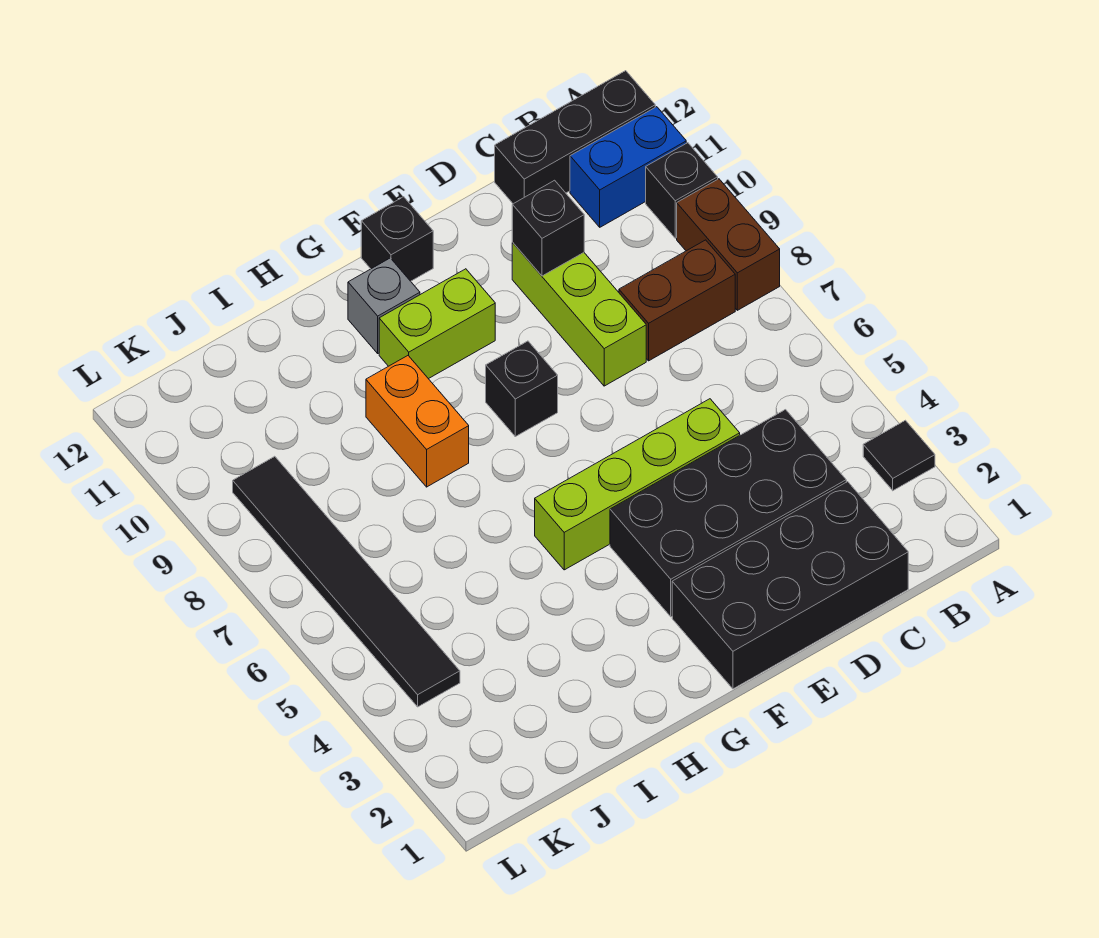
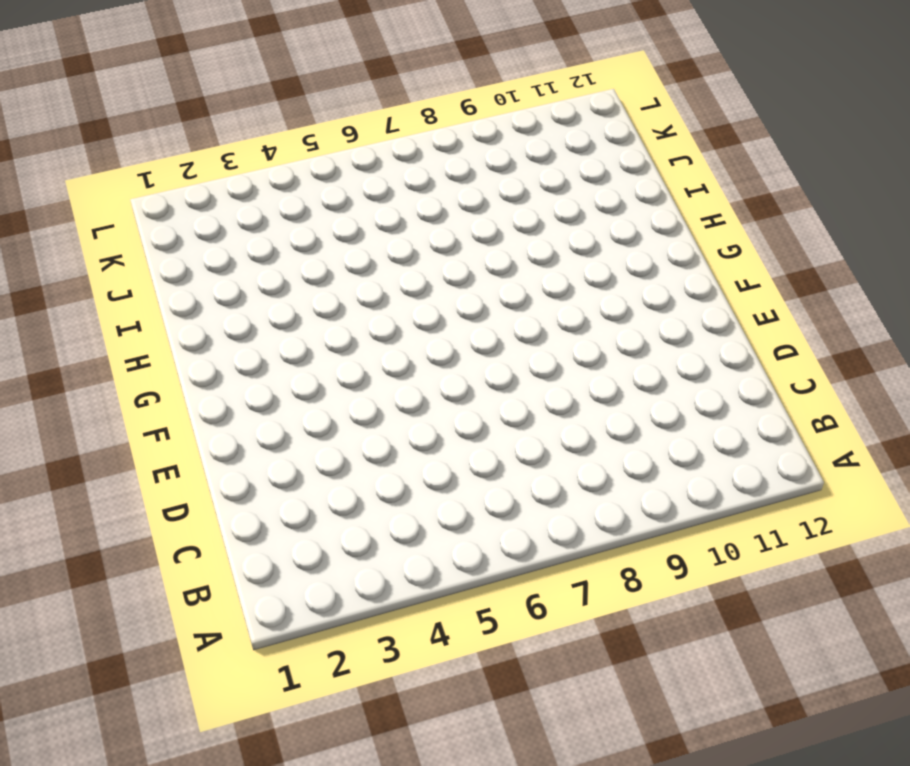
none -> black tile A3 level 1
none -> brown brick A8:A9 level 1
none -> black brick A10 level 1

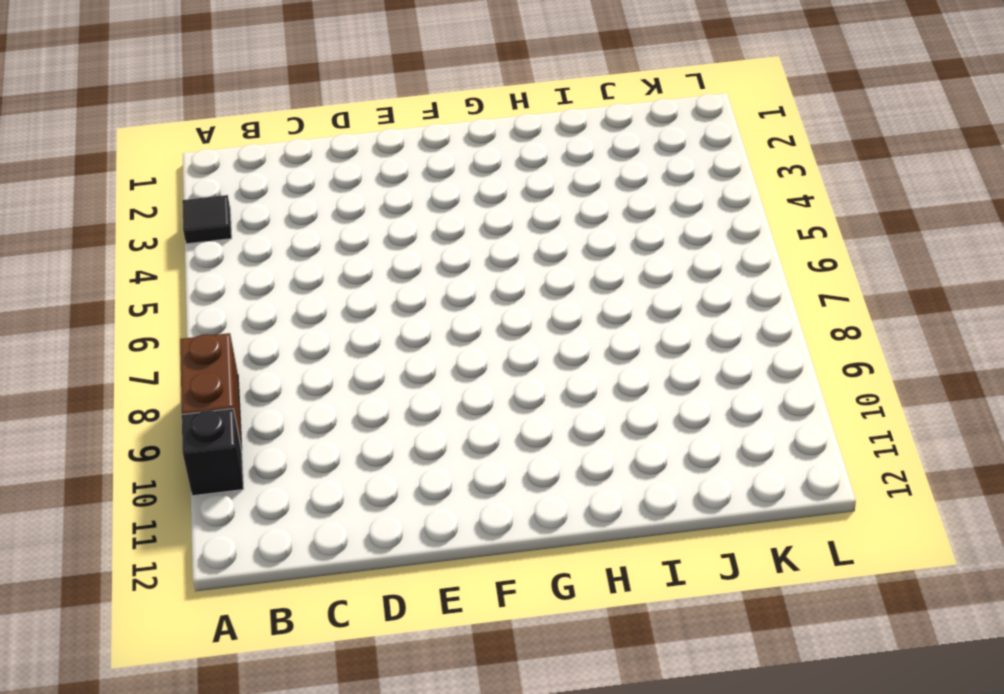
none -> blue brick A11:B11 level 1
none -> black brick A12:C12 level 1
none -> brown brick B8:C8 level 1

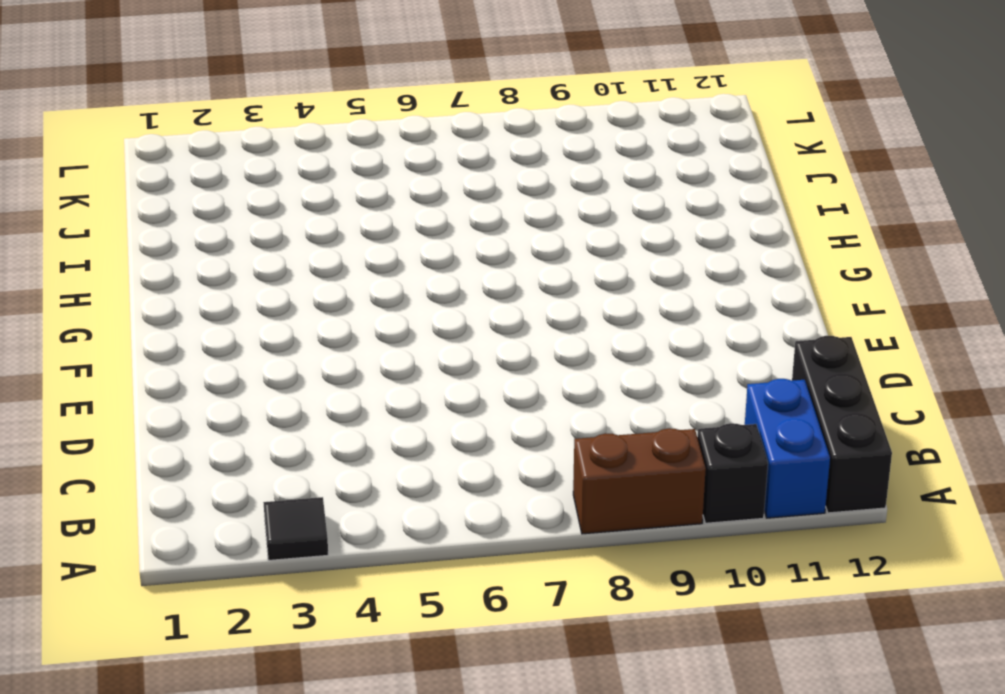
none -> brown brick B8:C8 level 1
none -> black brick C1:F2 level 1
none -> black brick C3:F4 level 1

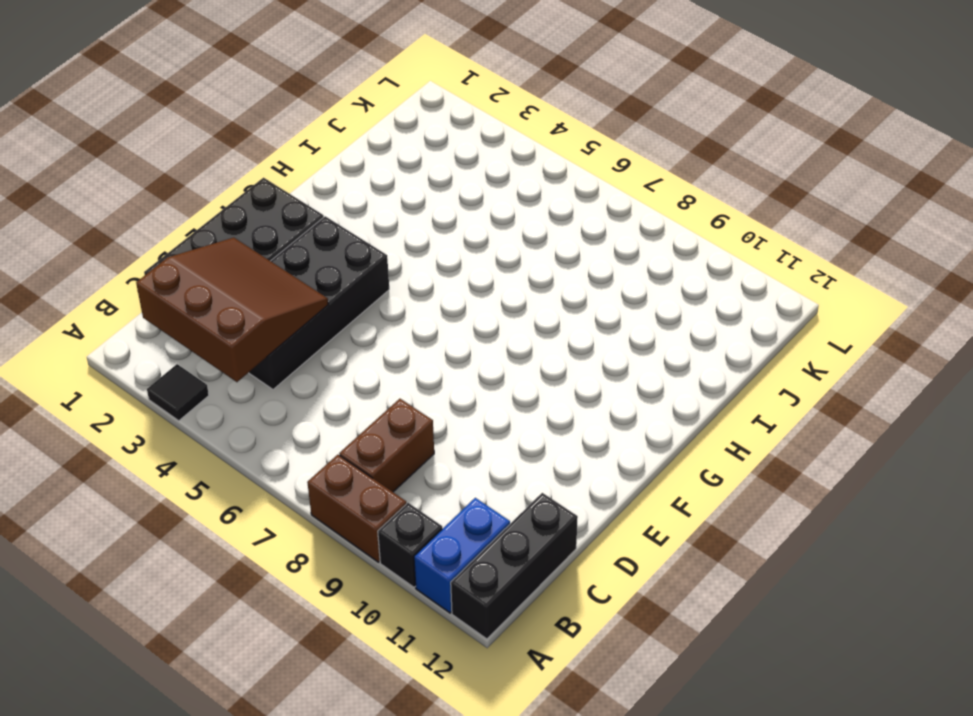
brown slope B2:D4 level 2 top B -> none
none -> lime brick D5:G5 level 1
none -> lime brick D8:D10 level 1
none -> black brick F8 level 1

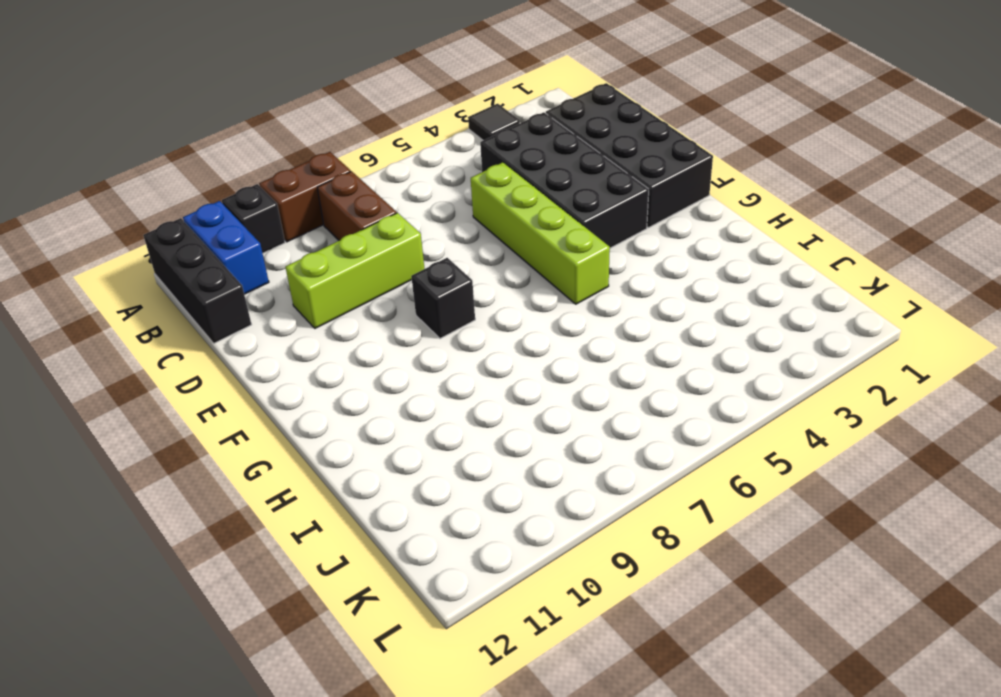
none -> lime brick F10:G10 level 1
none -> black brick F12 level 1
none -> grey brick G11 level 1

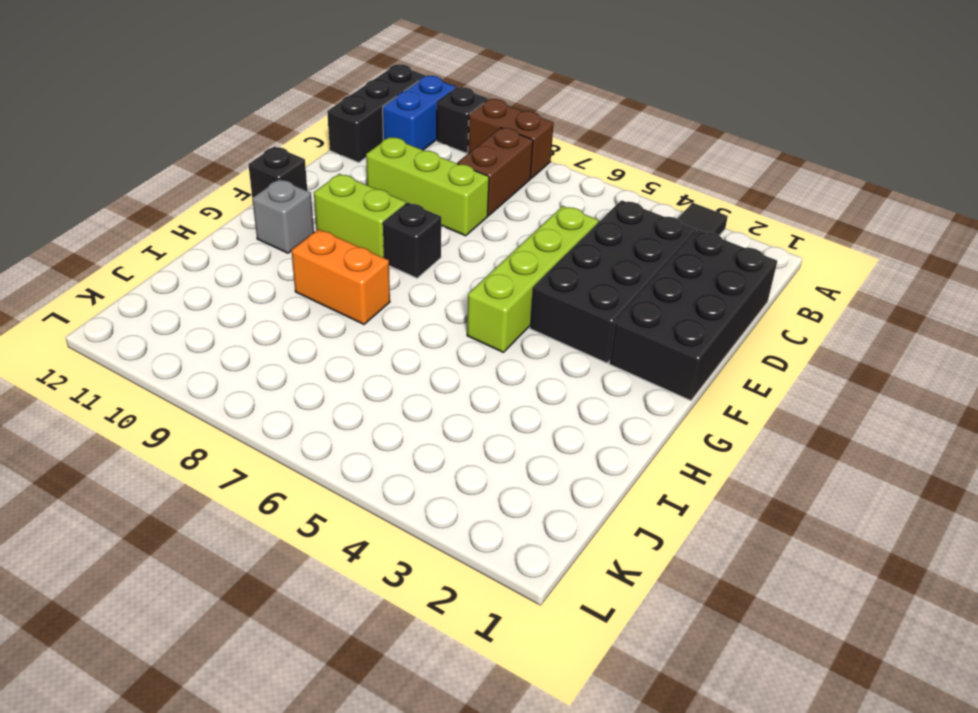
lime brick F9:F10 level 1 -> lime brick F10:G10 level 1
none -> black tile K4:K9 level 1
none -> black brick D10 level 2

